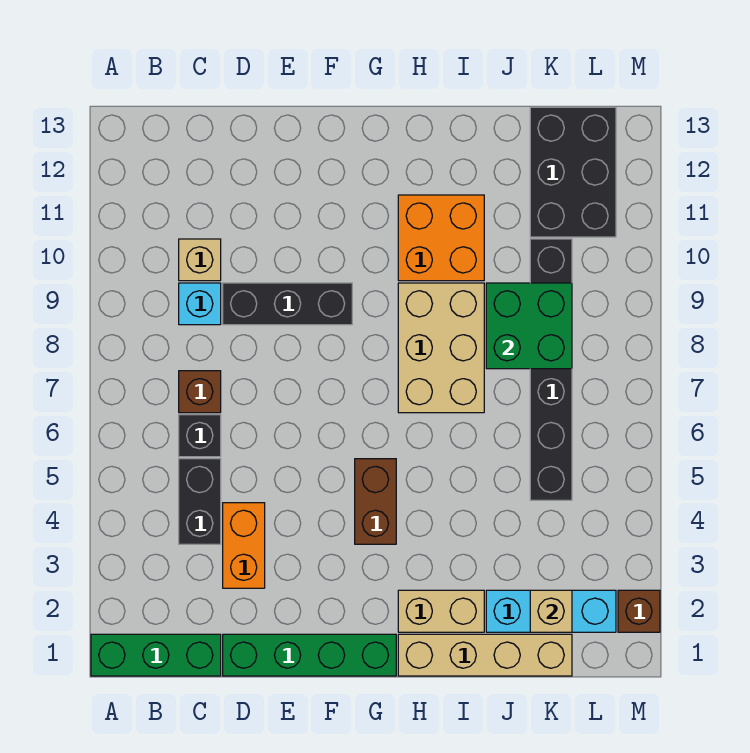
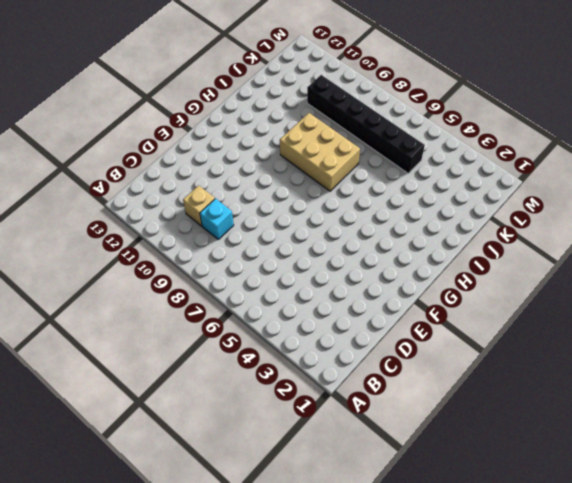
none -> green brick A1:C1 level 1
none -> black brick C4:C5 level 1
none -> black brick C6 level 1

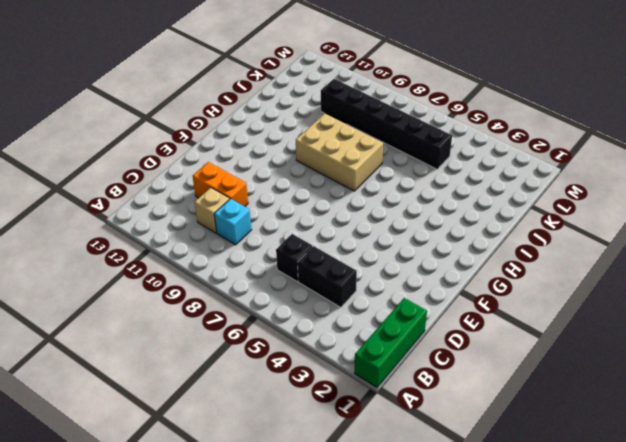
orange brick D10:D11 level 1 -> orange brick D3:D4 level 1
none -> brown brick C7 level 1
none -> green brick D1:G1 level 1
none -> black brick D9:F9 level 1

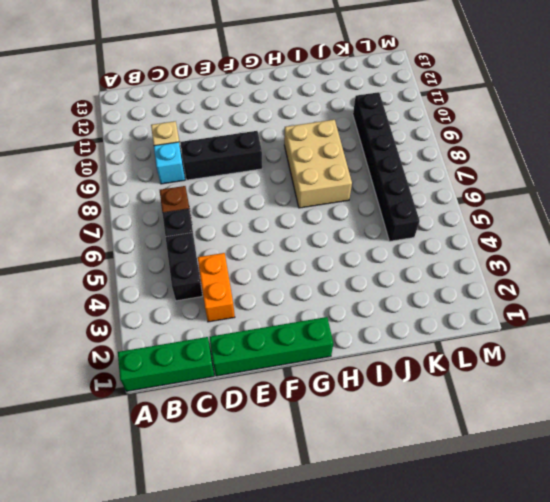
none -> brown brick G4:G5 level 1
none -> tan brick H1:K1 level 1
none -> tan brick H2:I2 level 1

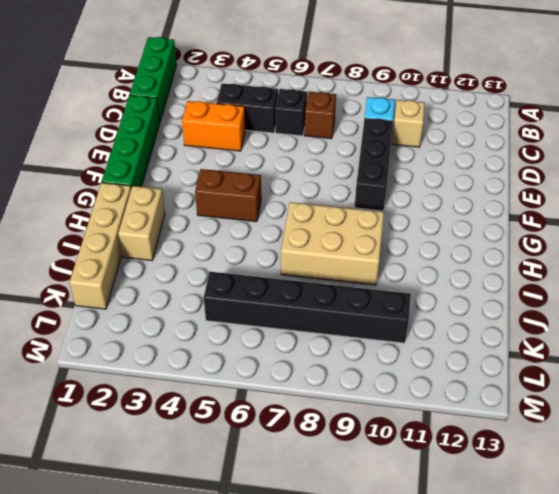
none -> orange brick H10:I11 level 1
none -> cyan brick J2:L2 level 1
none -> black brick K11:L13 level 1

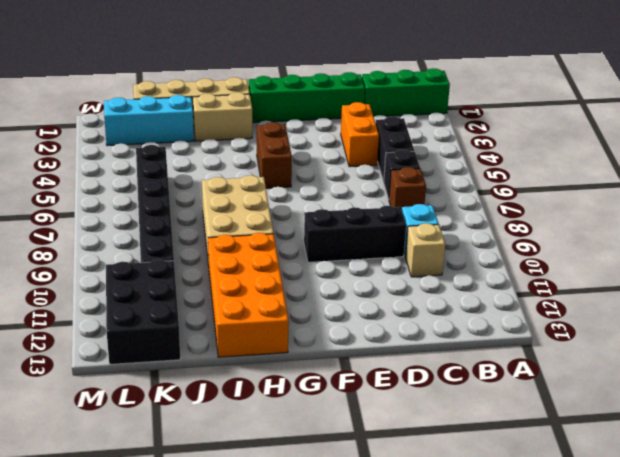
orange brick H10:I13 level 1 -> orange brick H10:I11 level 1
none -> brown brick M2 level 1
none -> green brick J8:K9 level 2
none -> tan brick K2 level 2

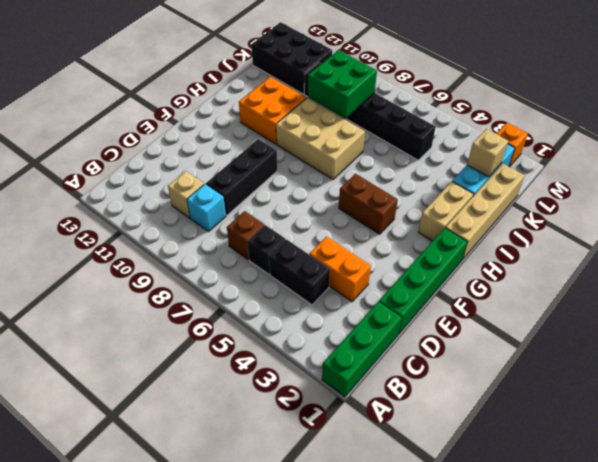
orange brick M2 level 1 -> brown brick M2 level 1

